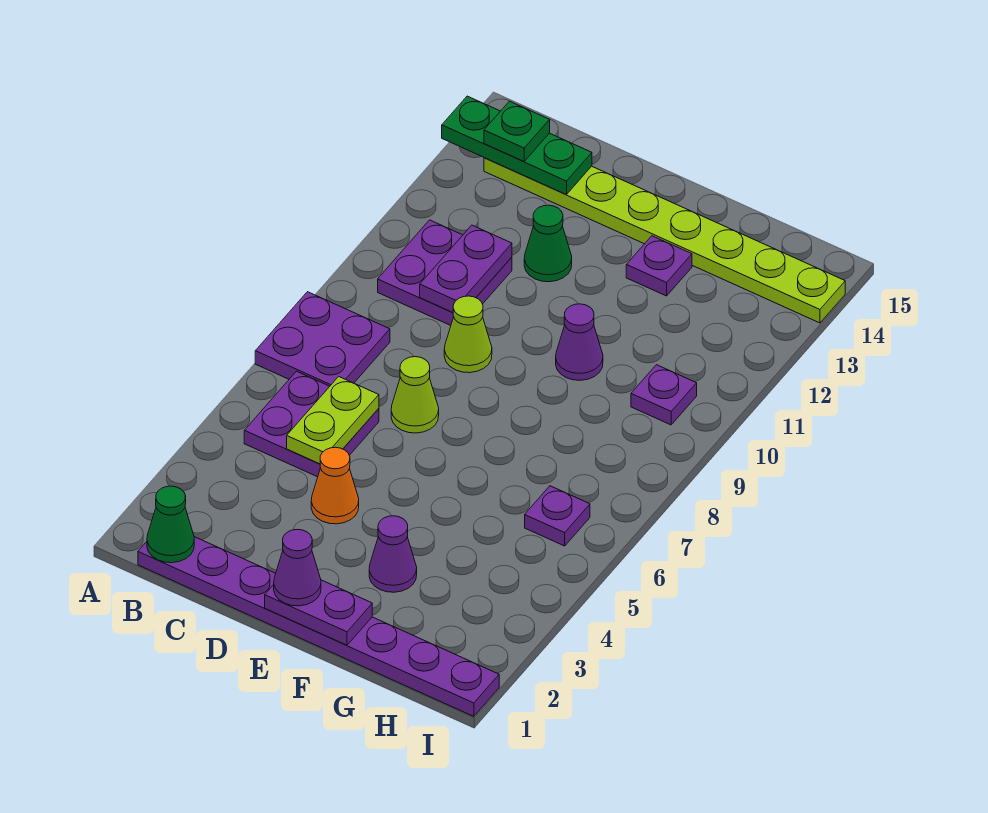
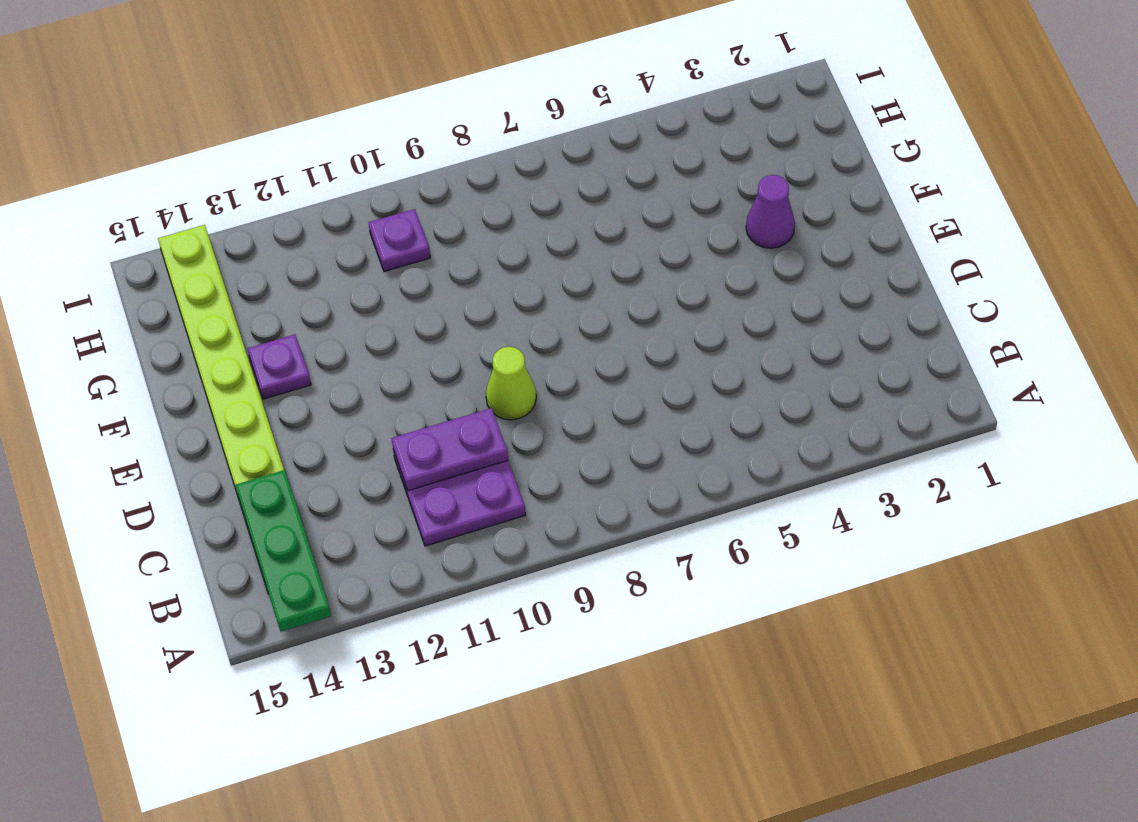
none -> purple plate A7:B8 level 1
none -> purple plate B1:I1 level 1
none -> purple plate B5:C6 level 1

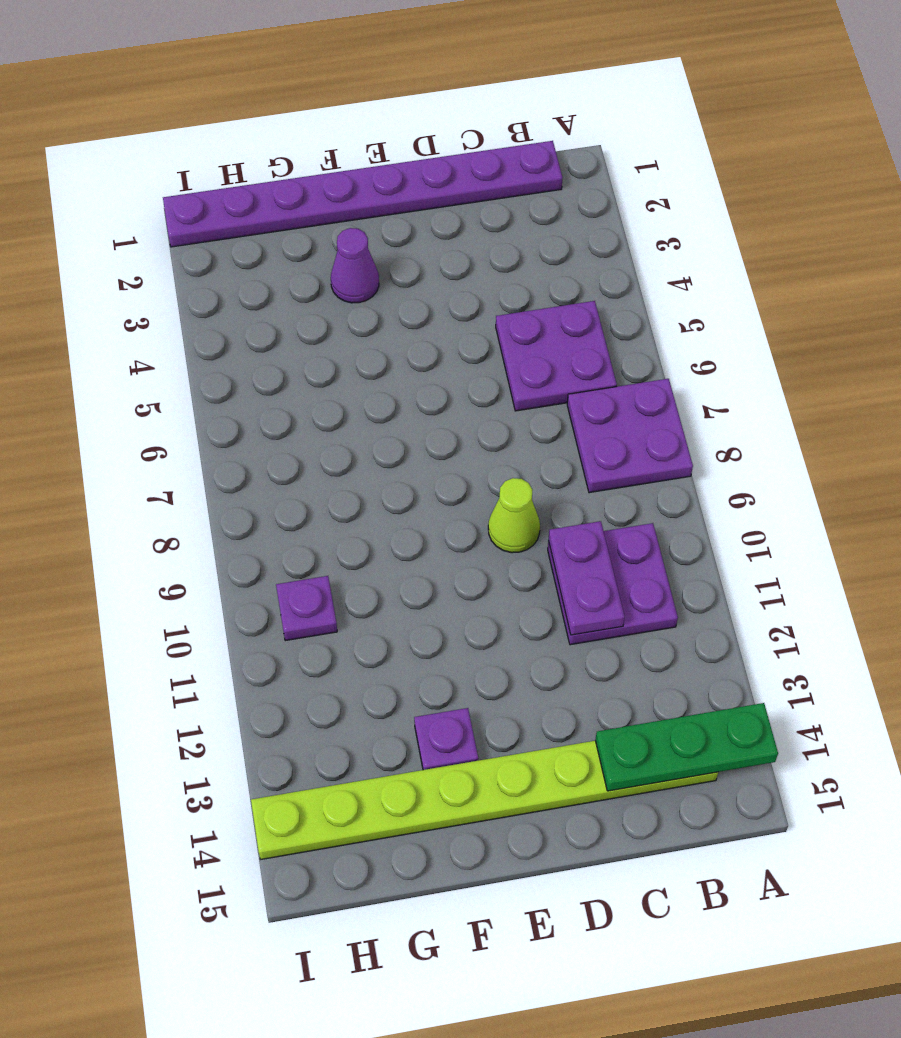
none -> orange cone D4 level 1
none -> lime cone D7 level 1
none -> green cone D12 level 1

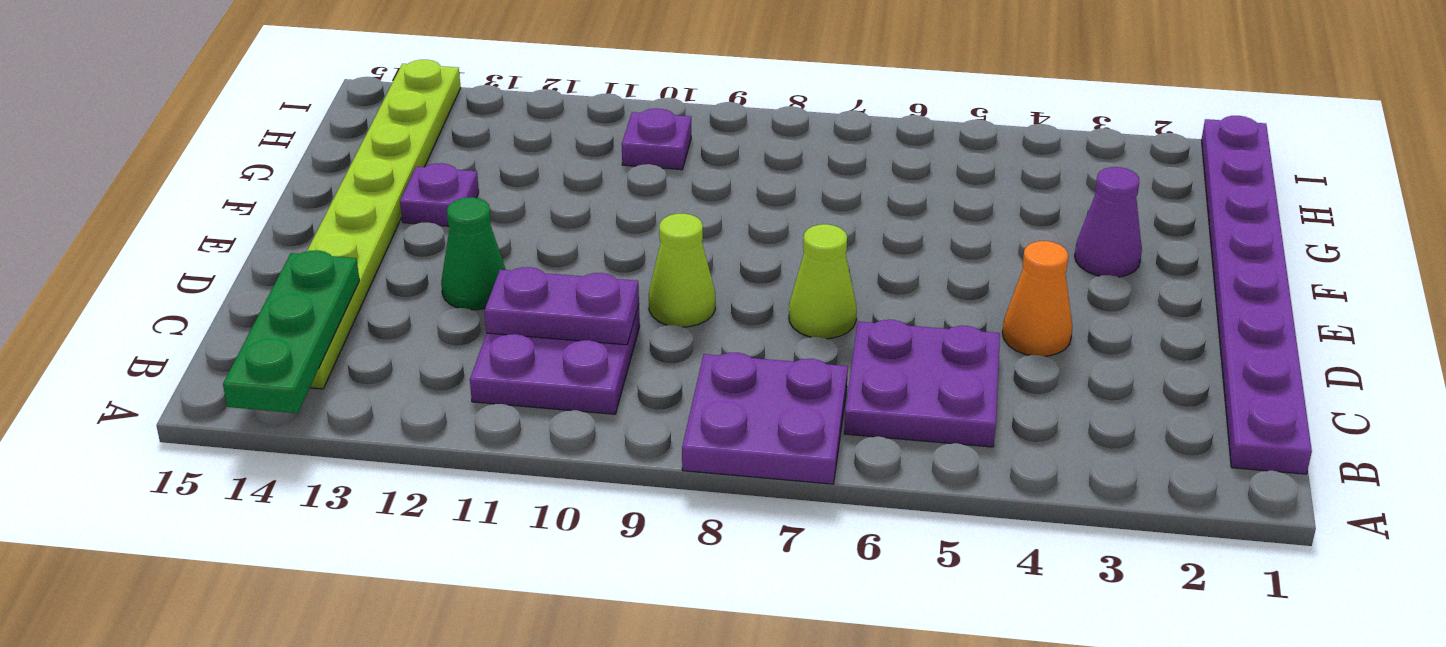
none -> purple cone F10 level 1
none -> purple plate H6 level 1
none -> green cone B1 level 2

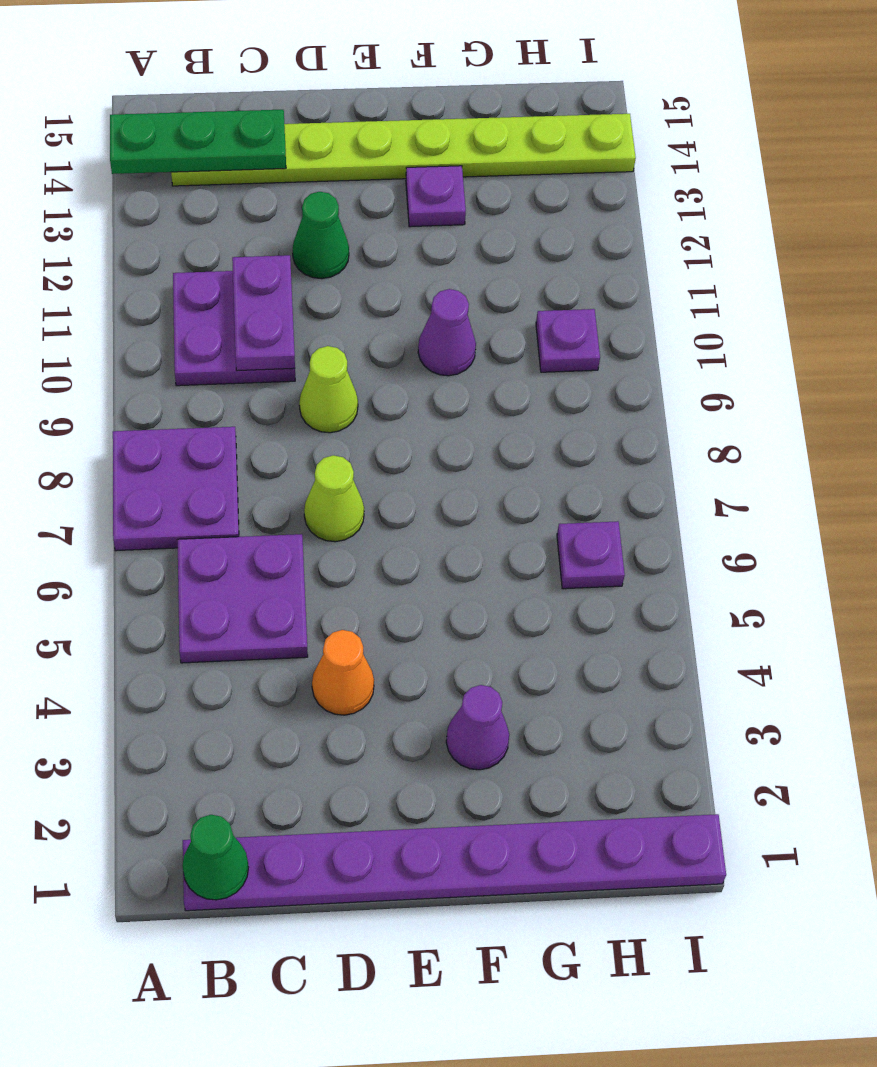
none -> lime plate C5:C6 level 2
none -> purple plate E1:F1 level 2
none -> green plate B14 level 3

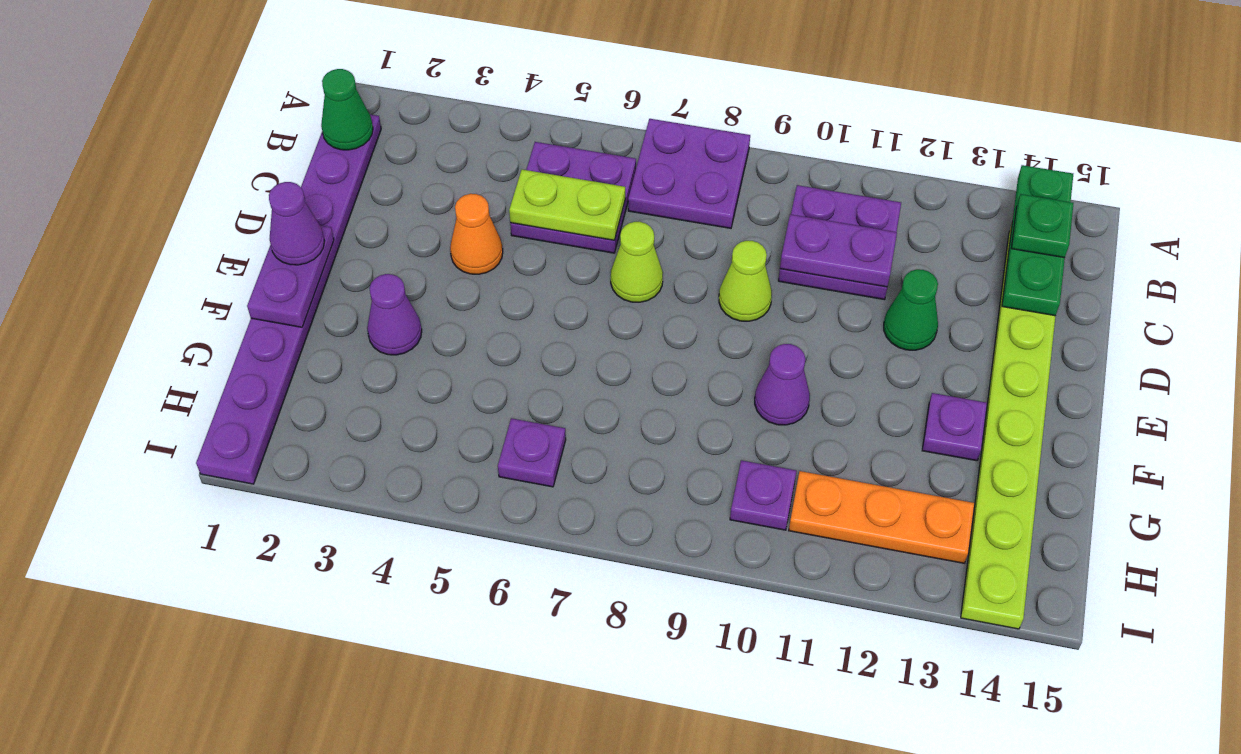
orange plate H11:H13 level 1 -> none

